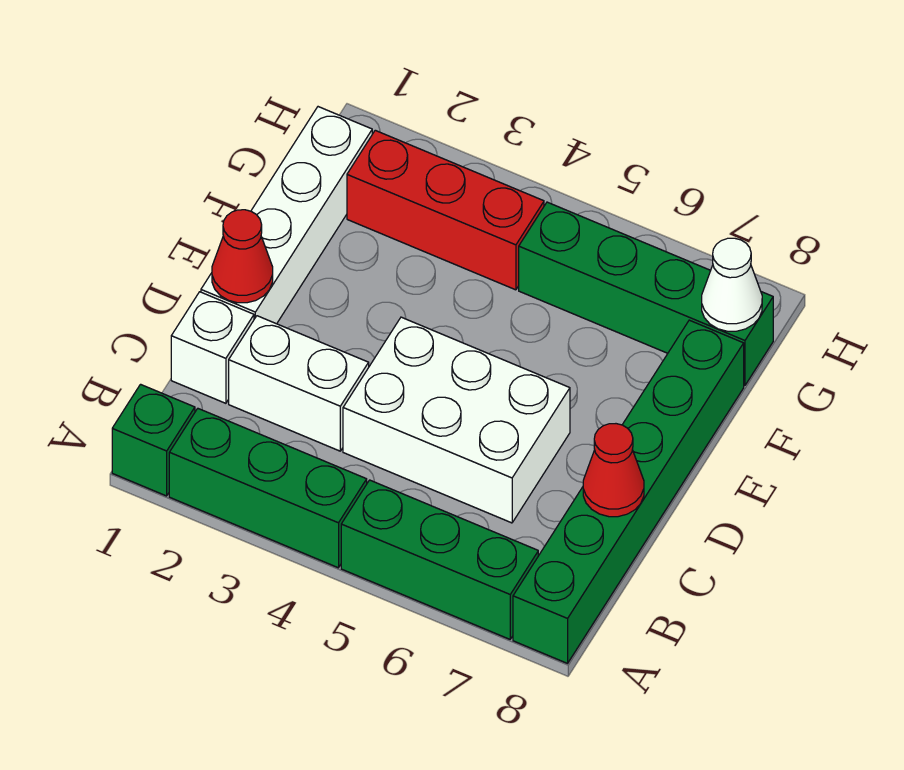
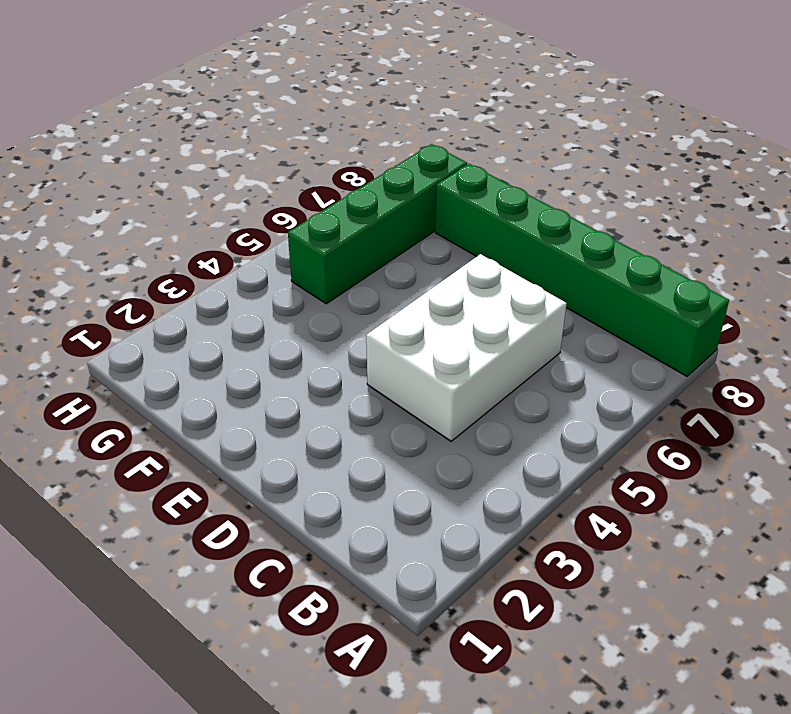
none -> green brick A1 level 1
none -> green brick A2:A4 level 1
none -> green brick A5:A7 level 1

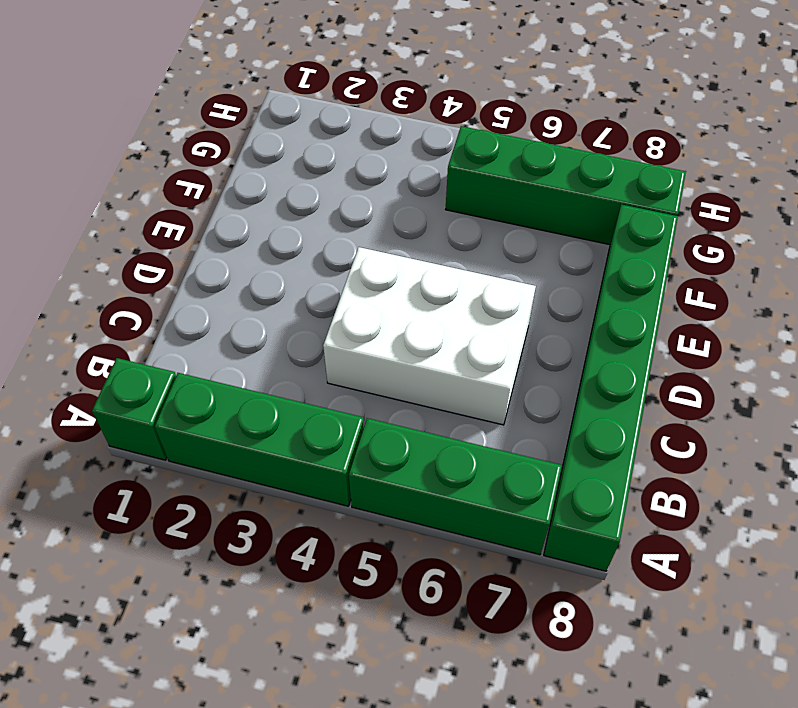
none -> white brick C1 level 1
none -> white brick C2:C3 level 1
none -> white brick D1:G1 level 1

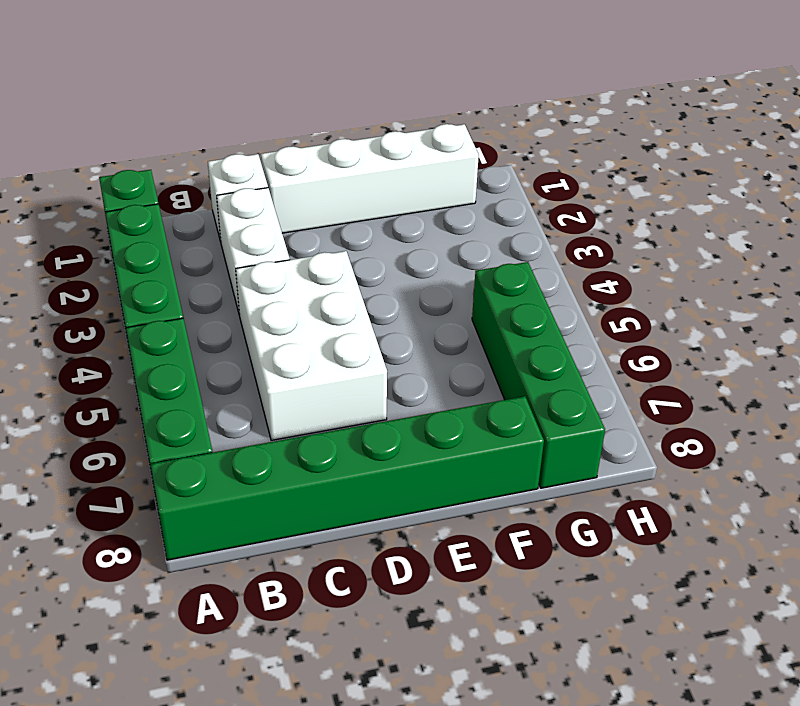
none -> red brick G2:G4 level 1
none -> red cone C8 level 2
none -> red cone D1 level 2

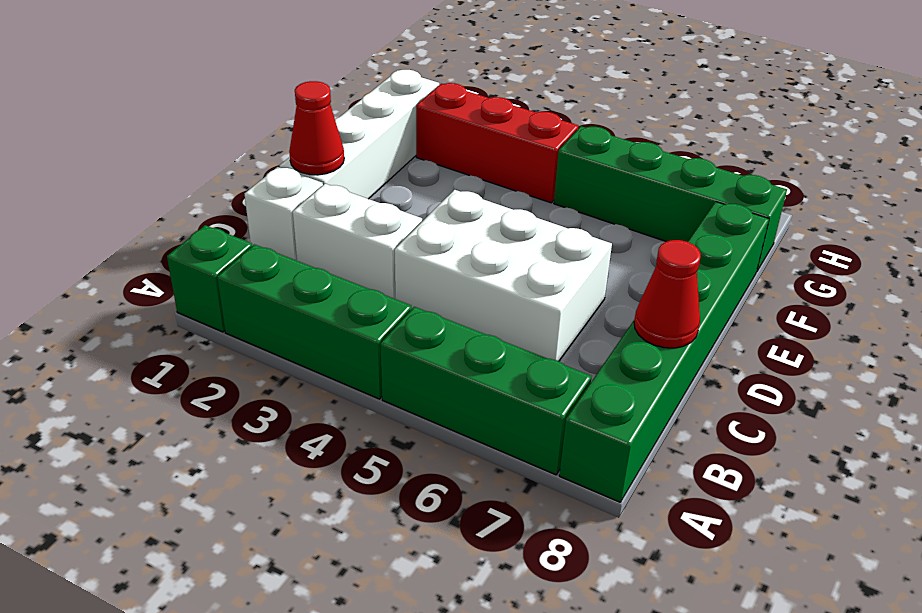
none -> white cone G8 level 2

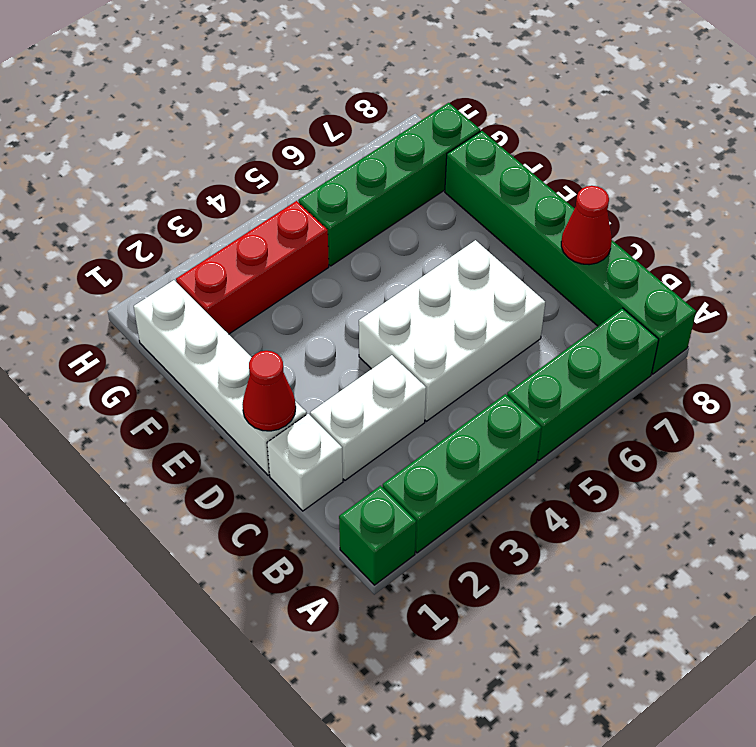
none -> white cone G8 level 2

